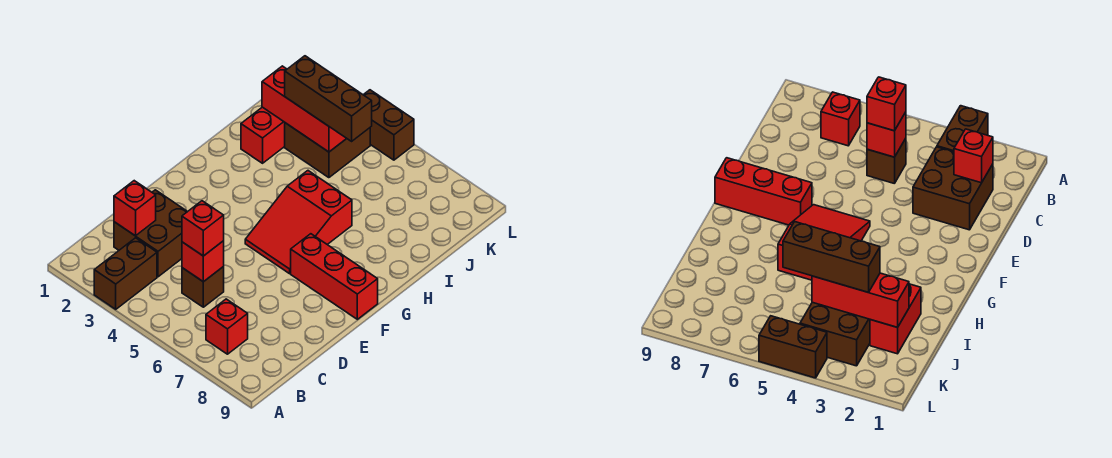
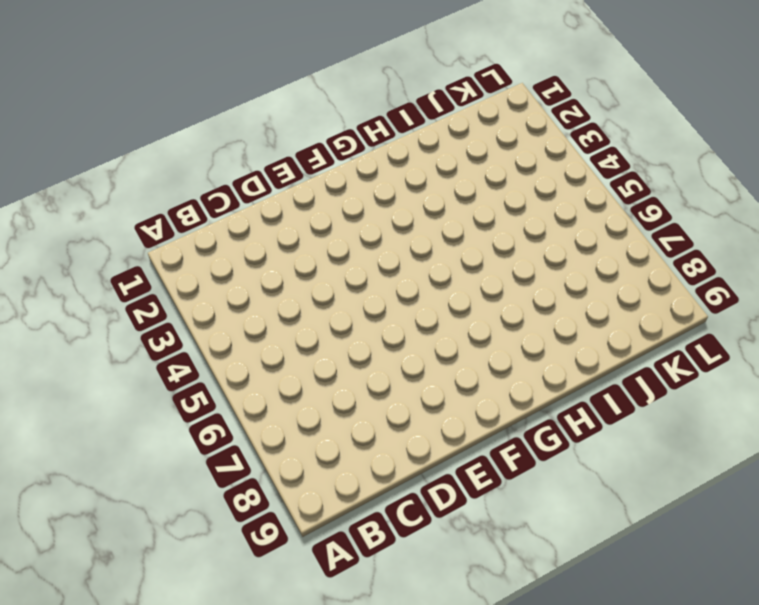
none -> brown brick A3:B3 level 1
none -> red brick B7 level 1
none -> brown brick C2:D3 level 1

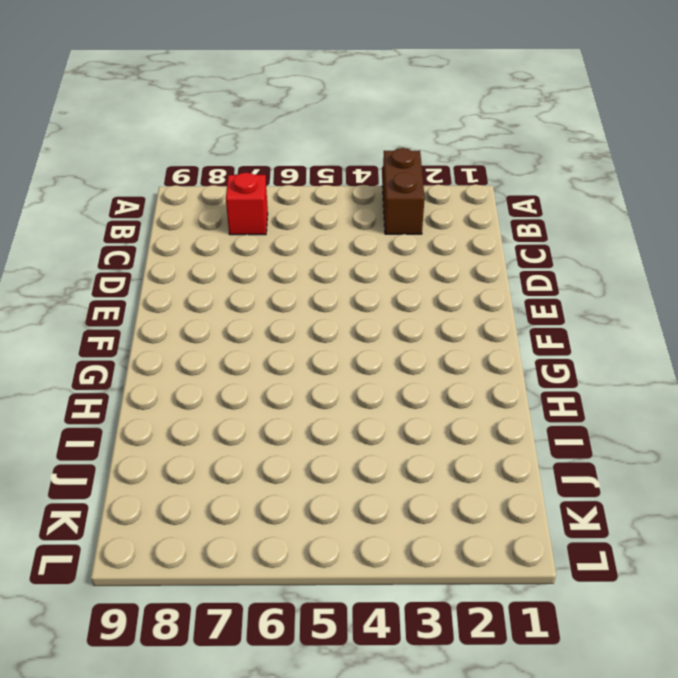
none -> brown brick C2:D3 level 1
none -> brown brick C5 level 1
none -> red slope F5:H6 level 1 top H

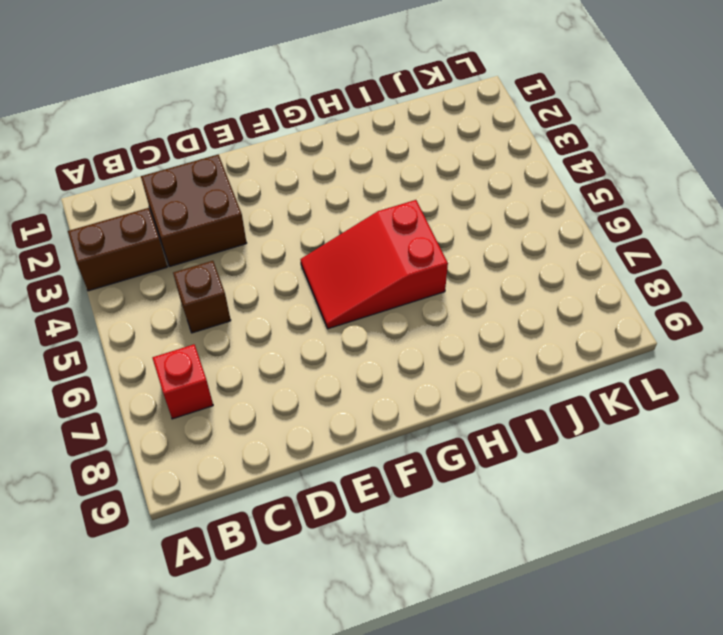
none -> red brick F7:F9 level 1
none -> red brick I2:J2 level 1
none -> brown brick J3:K4 level 1

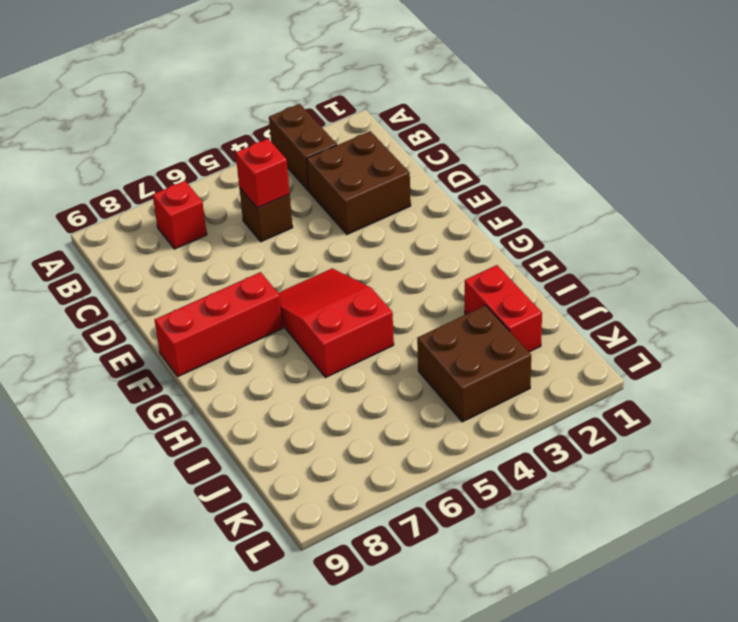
none -> brown brick L4:L5 level 1
none -> red brick C2 level 2
none -> red brick J2:J4 level 2

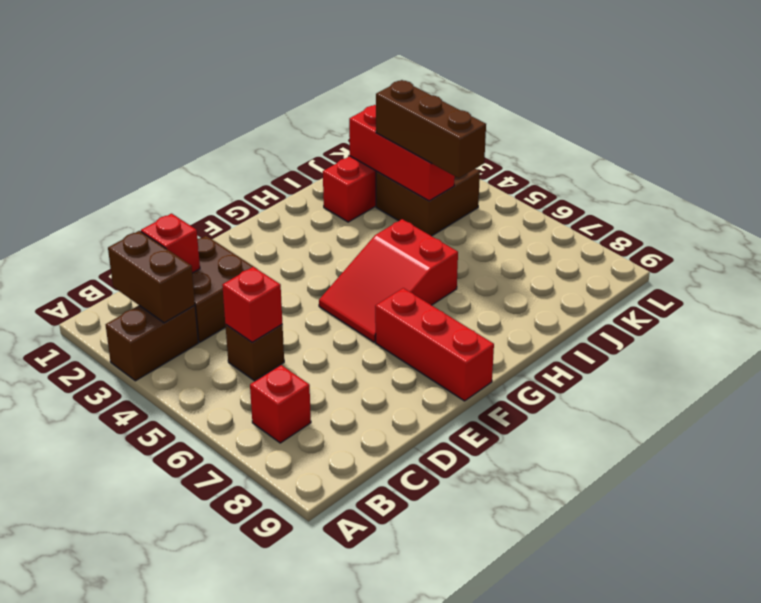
brown brick B2:B3 level 2 -> brown brick L4:L5 level 1
none -> red brick C5 level 3

